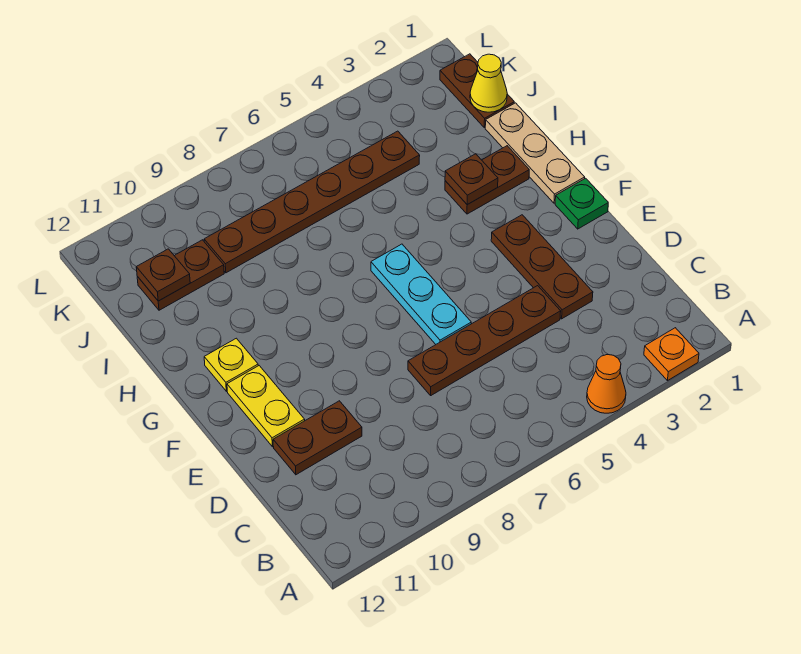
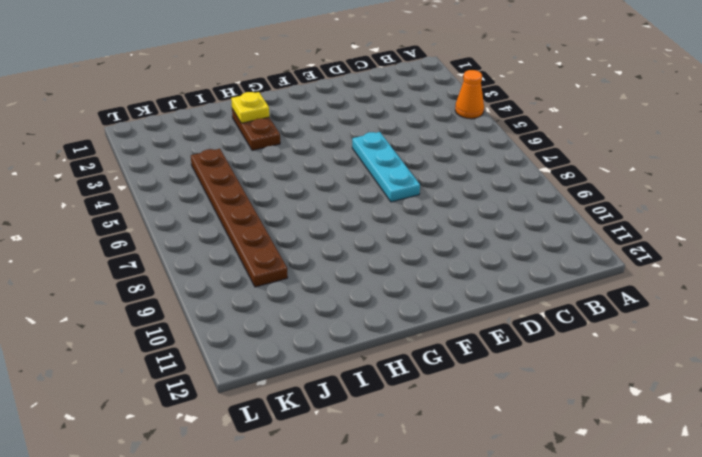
cyan plate E5:E7 level 1 -> cyan plate E6:G6 level 1
yellow plate H2 level 2 -> yellow plate G11 level 1
none -> orange plate A2 level 1
none -> brown plate D3:F3 level 1
none -> brown plate D4:D7 level 1

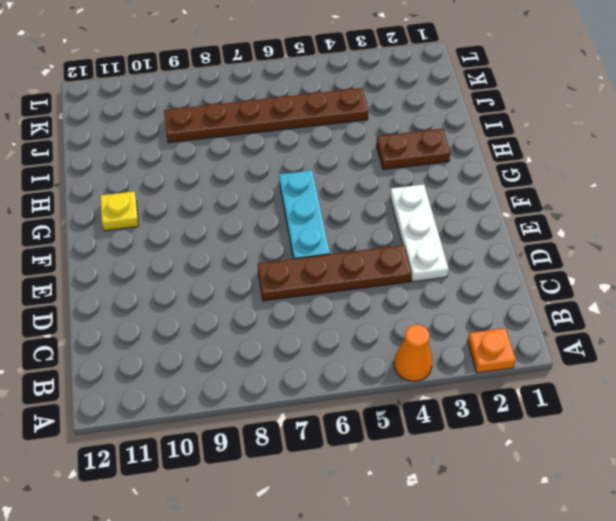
white plate D3:F3 level 1 -> brown plate D3:F3 level 1
none -> brown plate D10:D11 level 1
none -> yellow plate E11:F11 level 1
none -> green plate F1 level 1

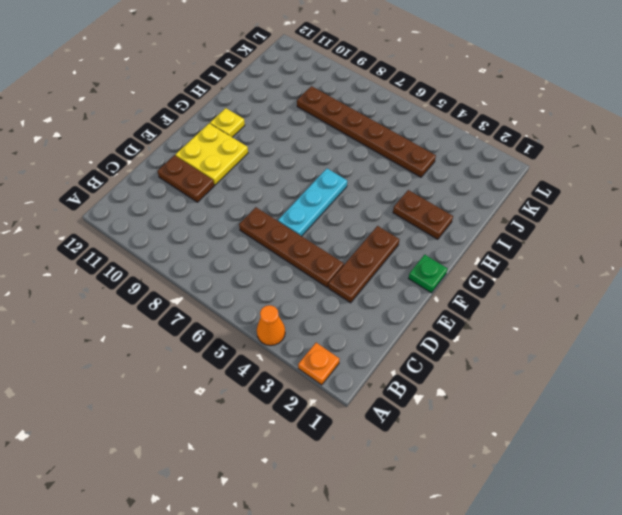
yellow plate E10:F11 level 1 -> yellow plate E11:F11 level 1
none -> tan plate G1:I1 level 1
none -> brown plate J1:K1 level 1
none -> brown plate J10:J11 level 1

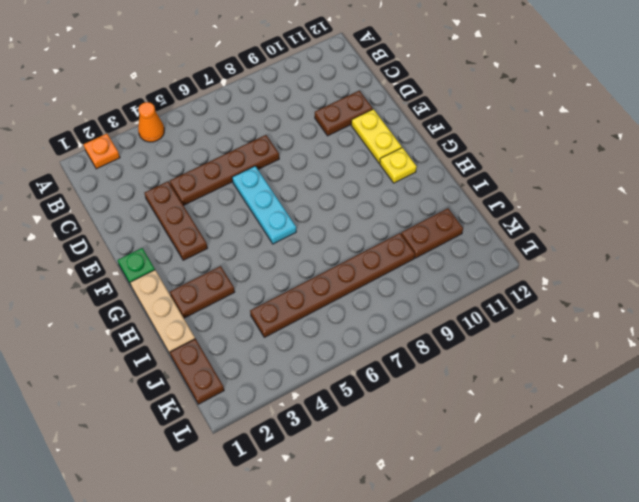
none -> brown plate H3 level 2
none -> yellow cone J1 level 2
none -> brown plate J11 level 2

